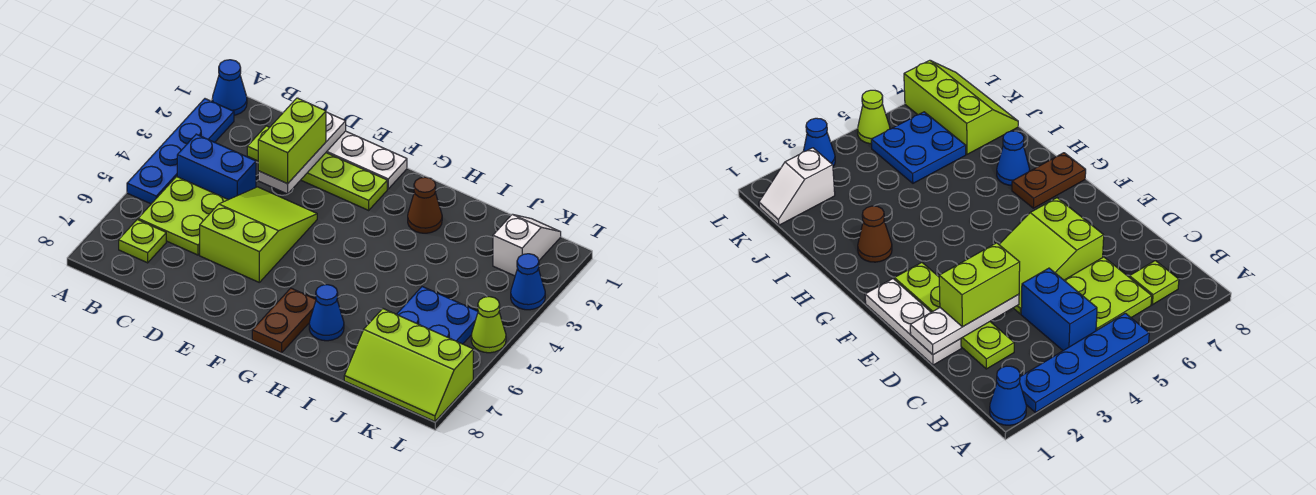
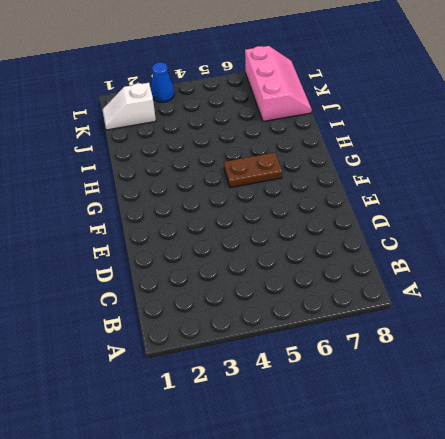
brown plate G5:G6 level 1 -> brown plate G7:G8 level 1
pink slope J7:L8 level 1 top 7 -> lime slope J7:L8 level 1 top 7
none -> blue cone A1 level 1
none -> blue plate A2:A5 level 1
none -> blue brick B4:C4 level 1

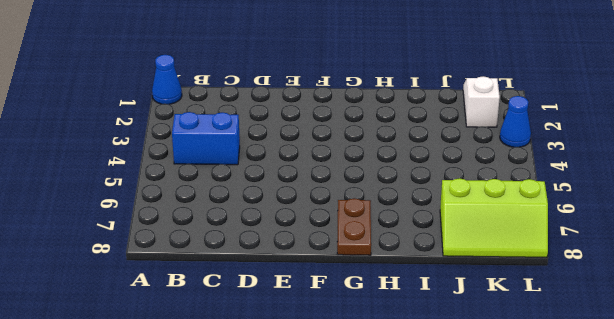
none -> blue plate A2:A5 level 1
none -> lime plate B5:C6 level 1
none -> lime plate B7 level 1

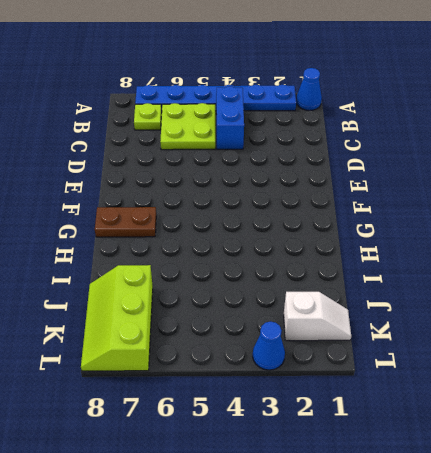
blue plate A2:A7 level 1 -> blue plate A2:A5 level 1
none -> lime plate C2:F2 level 1
none -> white plate D1:F1 level 1
none -> lime slope D4:E6 level 1 top 6

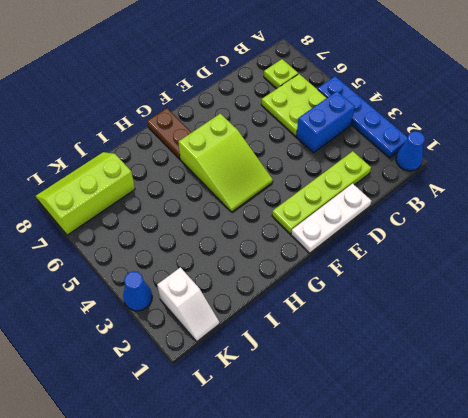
lime slope F4:G6 level 1 top 6 -> lime slope D4:E6 level 1 top 6
none -> brown cone H2 level 1
none -> blue cone H7 level 1
none -> blue plate J5:K6 level 1

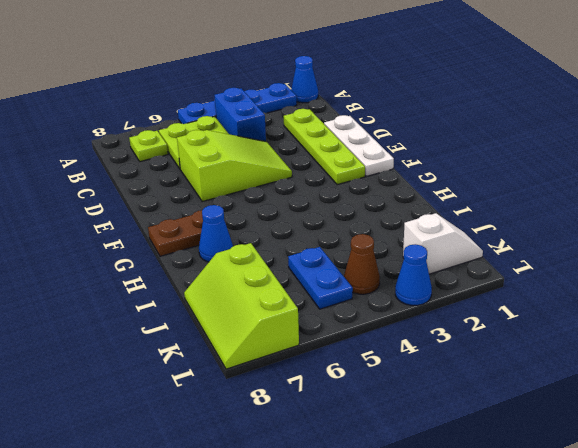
blue plate J5:K5 level 1 -> blue plate J5:K6 level 1
brown cone K4 level 1 -> brown cone H2 level 1
none -> lime cone L5 level 1
none -> white plate D1:D3 level 2
none -> lime brick D2:D3 level 3

